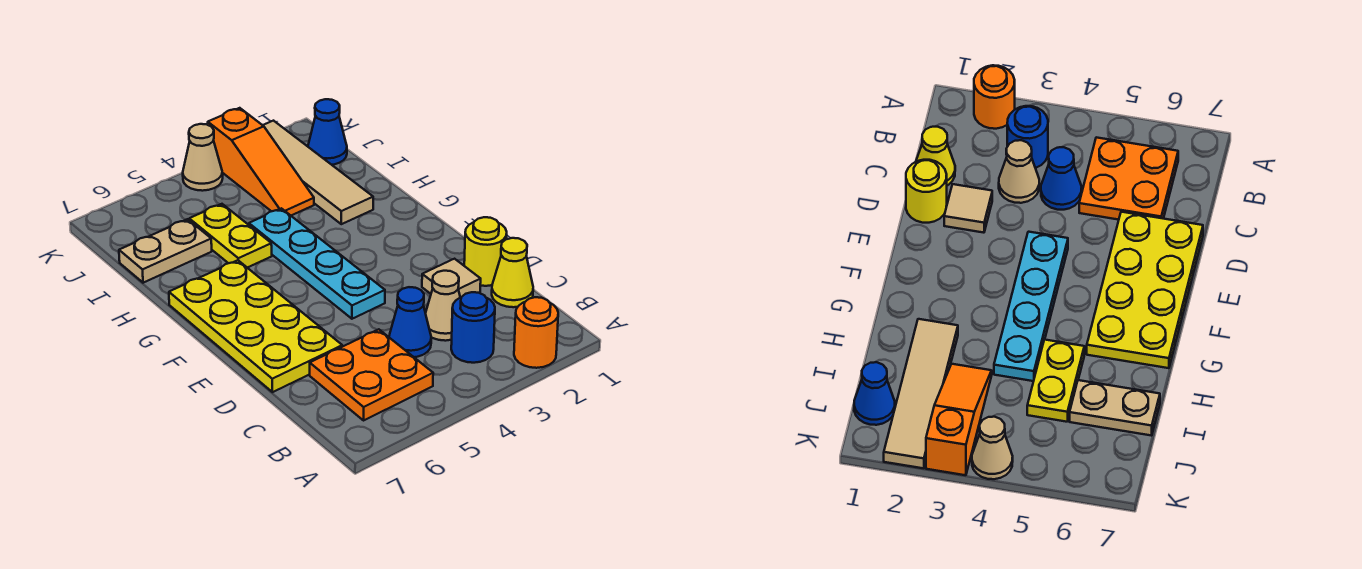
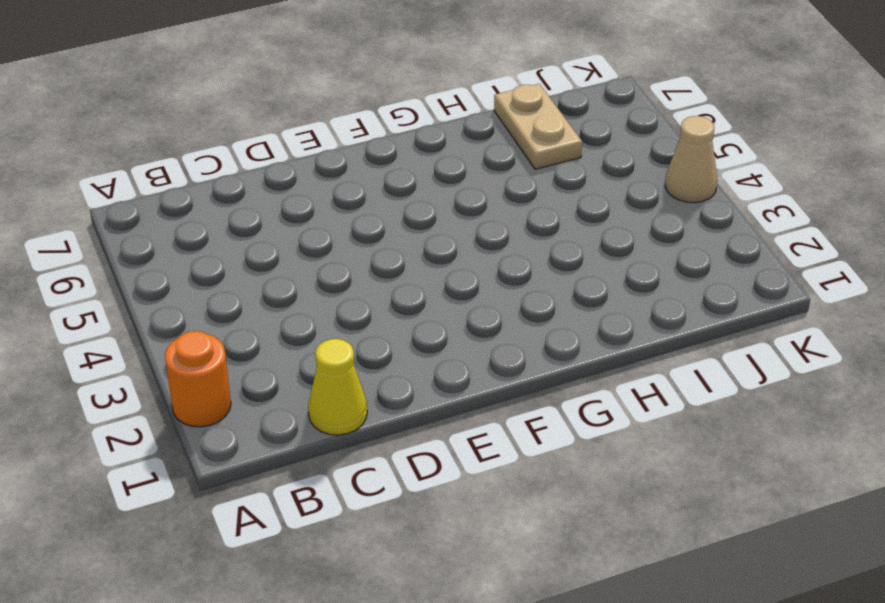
none -> blue round brick B3 level 1
none -> orange plate B5:C6 level 1
none -> tan cone C3 level 1

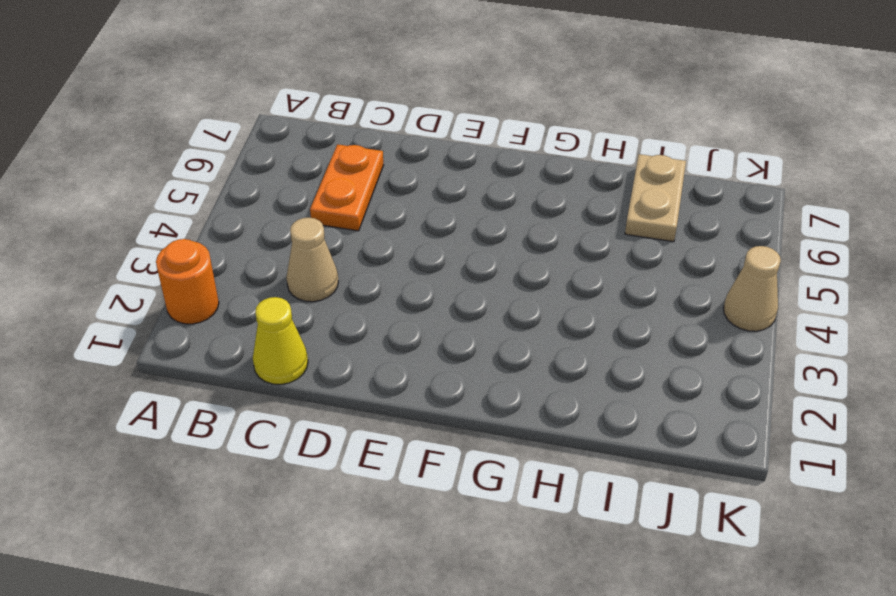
orange plate C5:C6 level 1 -> orange plate B5:C6 level 1
none -> blue round brick B3 level 1
none -> blue cone C4 level 1
none -> yellow round brick D1 level 1

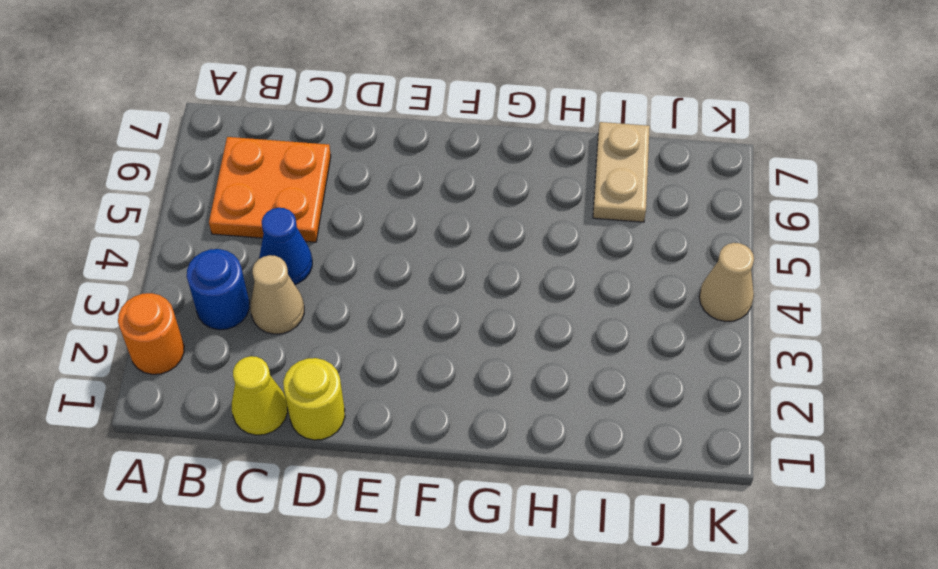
none -> tan tile D2 level 1
none -> yellow plate D6:G7 level 1
none -> cyan plate E4:H4 level 1

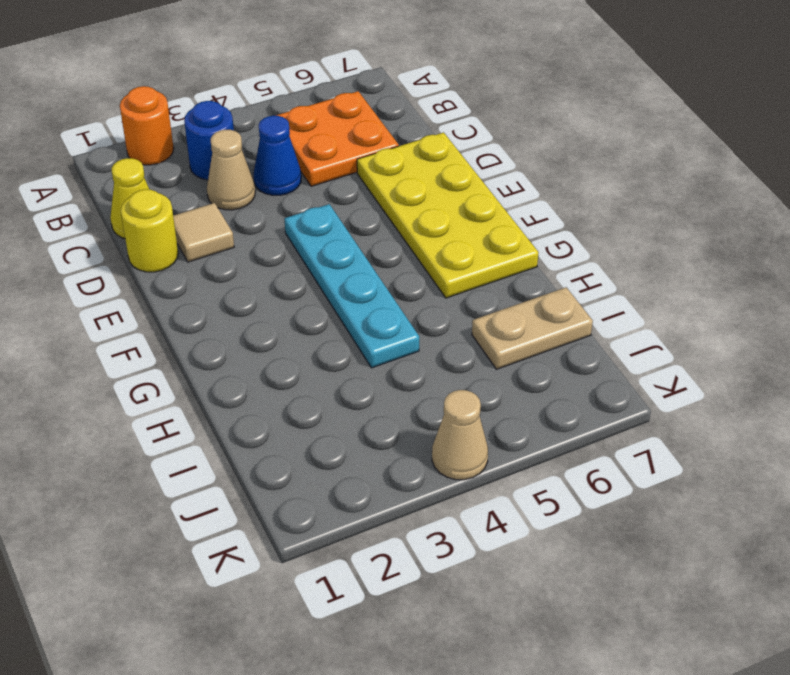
none -> tan tile H2:K2 level 1
none -> yellow plate H5:I5 level 1
none -> orange slope I3:K3 level 1 top K

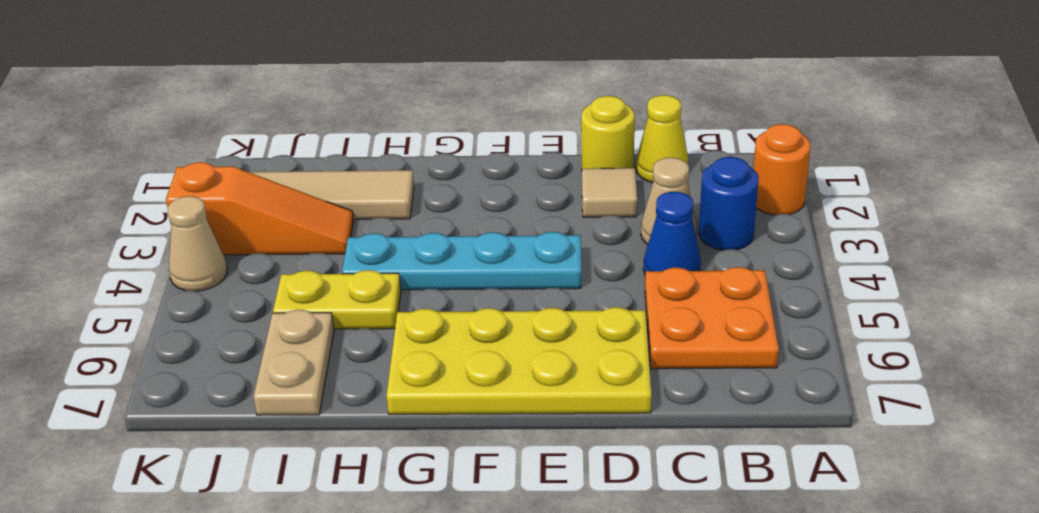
none -> blue cone J1 level 1

